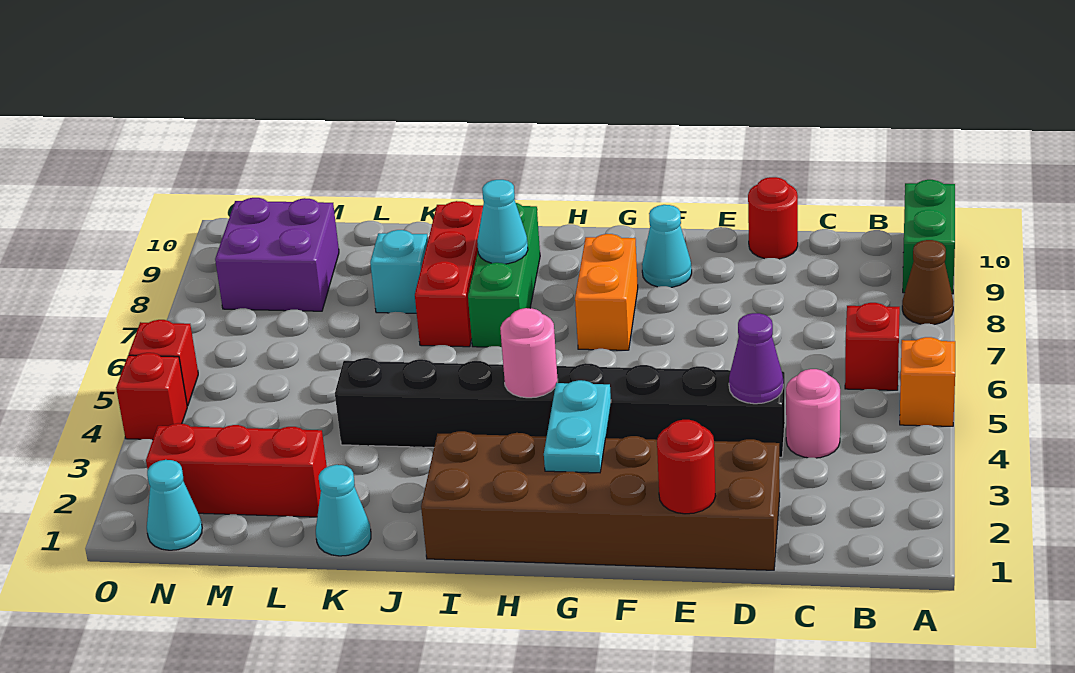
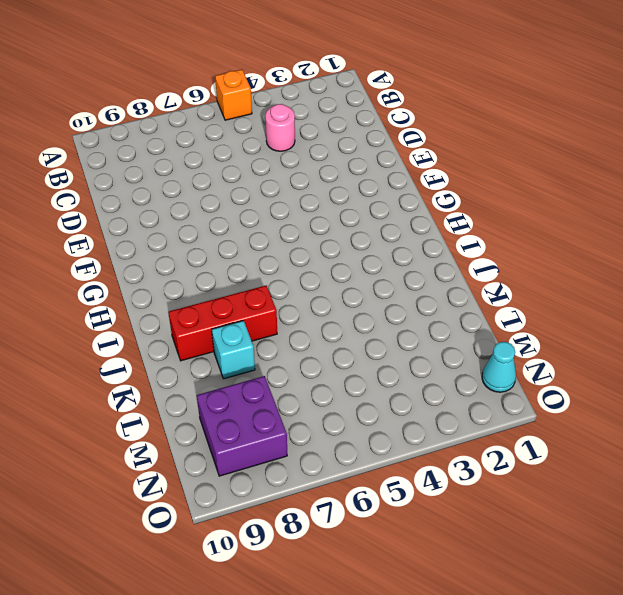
none -> brown cone A8 level 1
none -> green brick A9:A10 level 1
none -> red brick B6 level 1

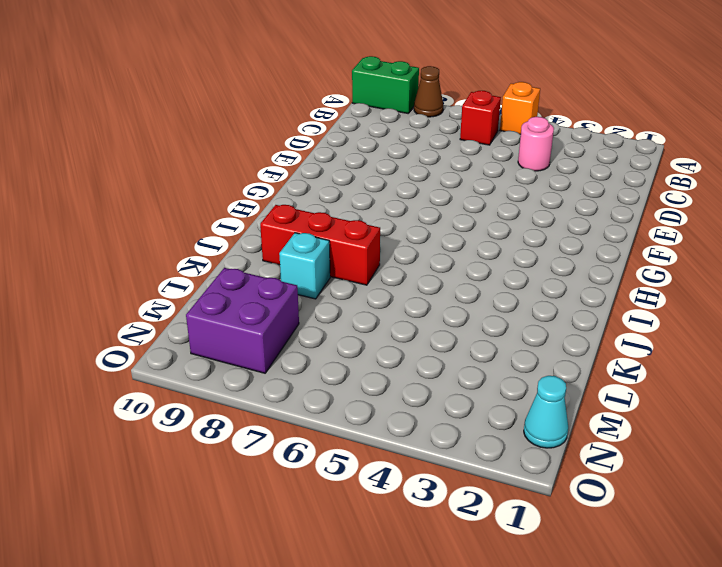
none -> brown brick D1:I2 level 1
none -> black brick D4:K4 level 1
none -> red round brick D10 level 1

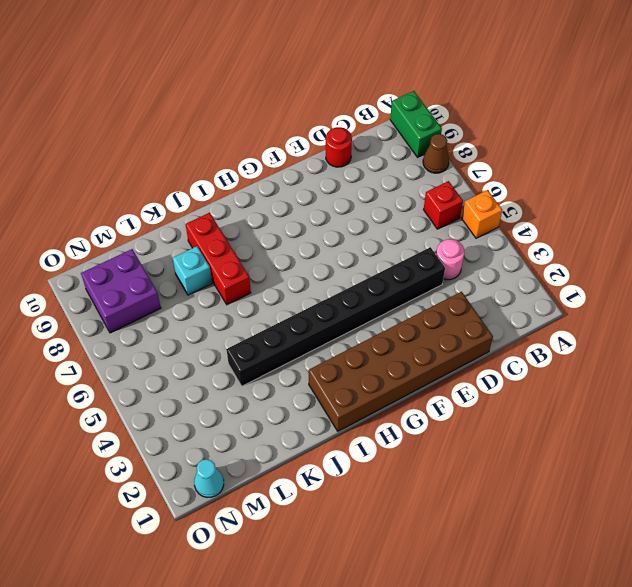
none -> cyan cone F9 level 1
none -> orange brick G7:G8 level 1
none -> green brick I7:I9 level 1

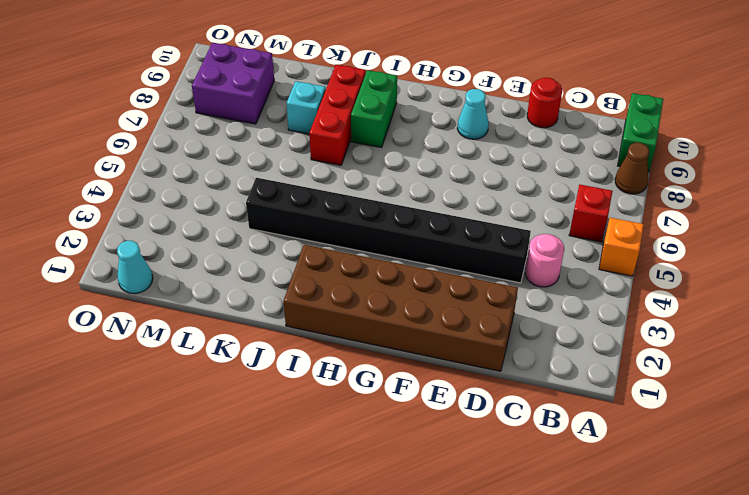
green brick I8:I9 level 1 -> green brick I7:I9 level 1
none -> orange brick G7:G8 level 1
none -> cyan cone K1 level 1
none -> red brick L2:N2 level 1

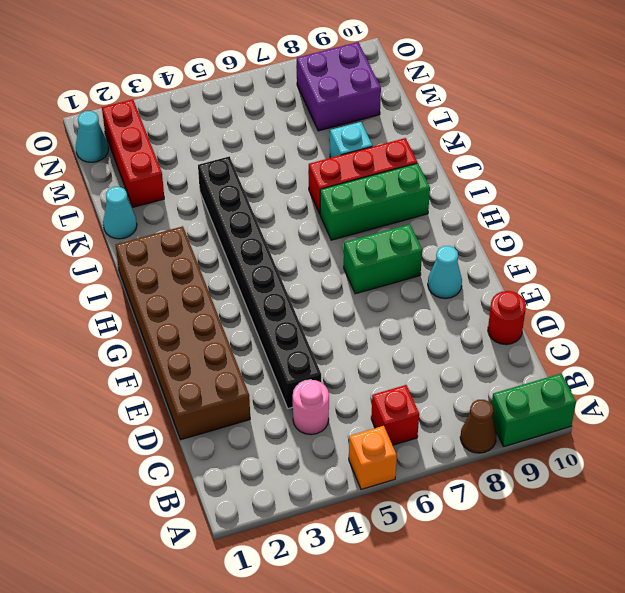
green brick G7:G8 level 1 -> orange brick G7:G8 level 1
none -> red brick O4 level 1
none -> red brick O5 level 1
none -> purple cone D4 level 2

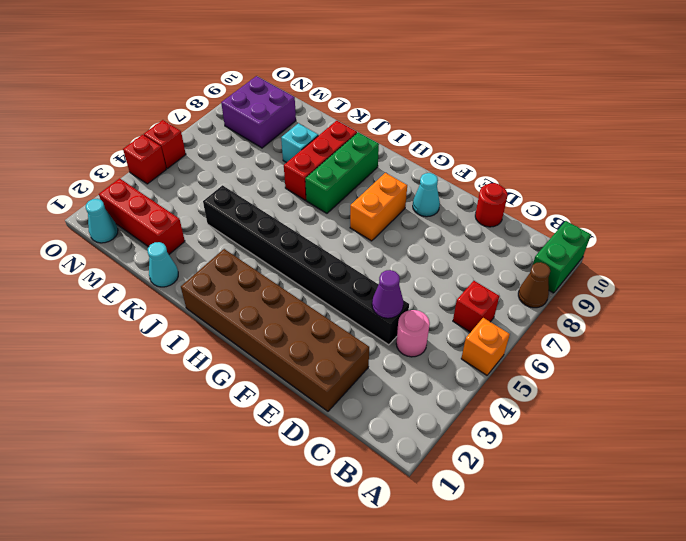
none -> red round brick E1 level 2
none -> cyan plate G2:G3 level 2
none -> pink round brick H4 level 2

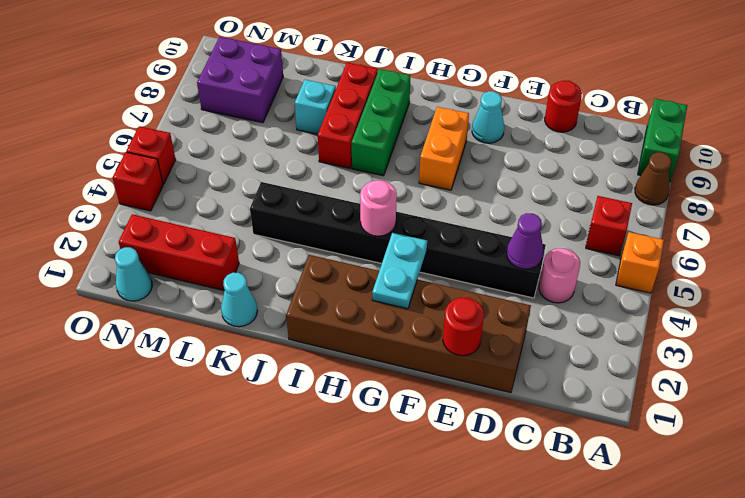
none -> cyan cone I8 level 2

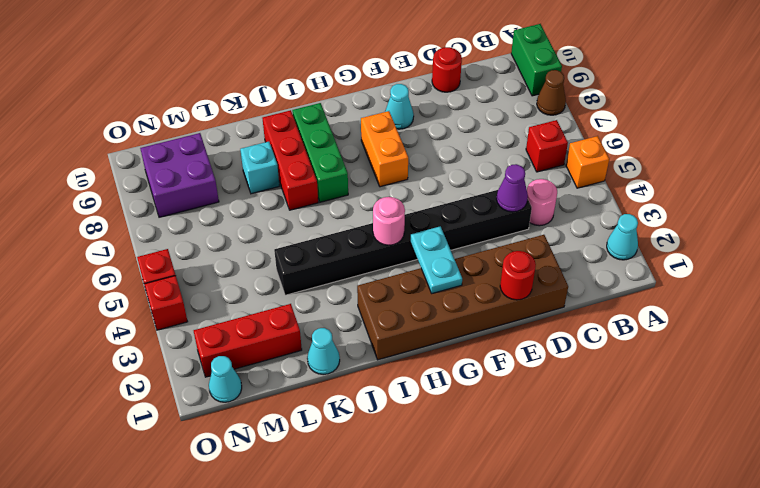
cyan cone A2 level 1 -> cyan cone I8 level 2

